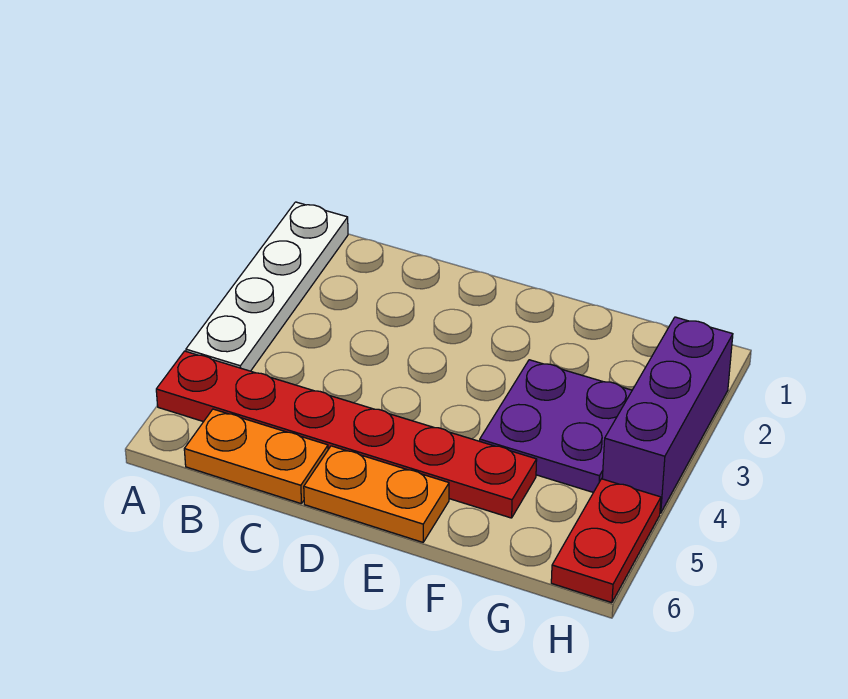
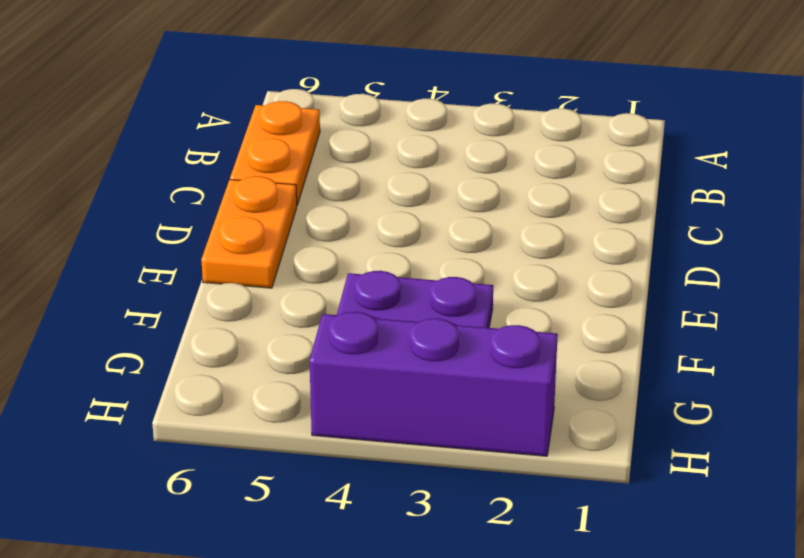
none -> white plate A1:A4 level 1
none -> red plate A5:F5 level 1

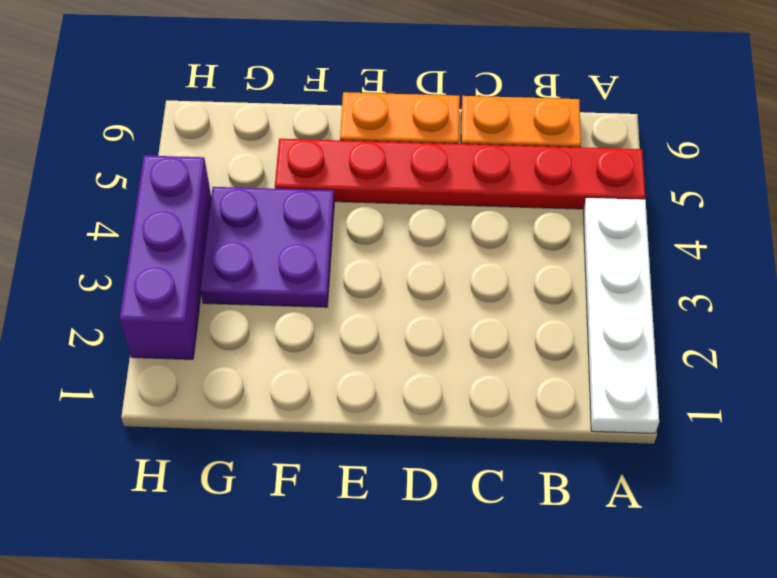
none -> red plate H5:H6 level 1

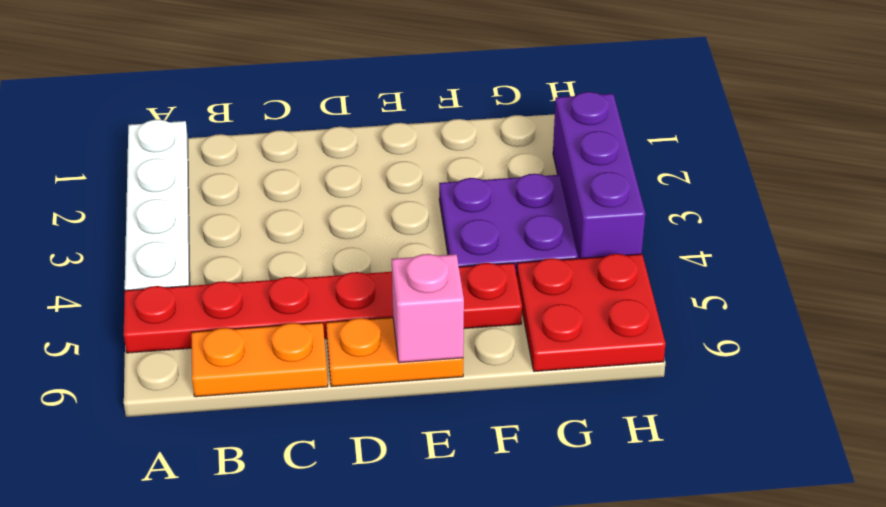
pink brick E6 level 2 -> none
red plate G5:H6 level 1 -> red plate H5:H6 level 1

